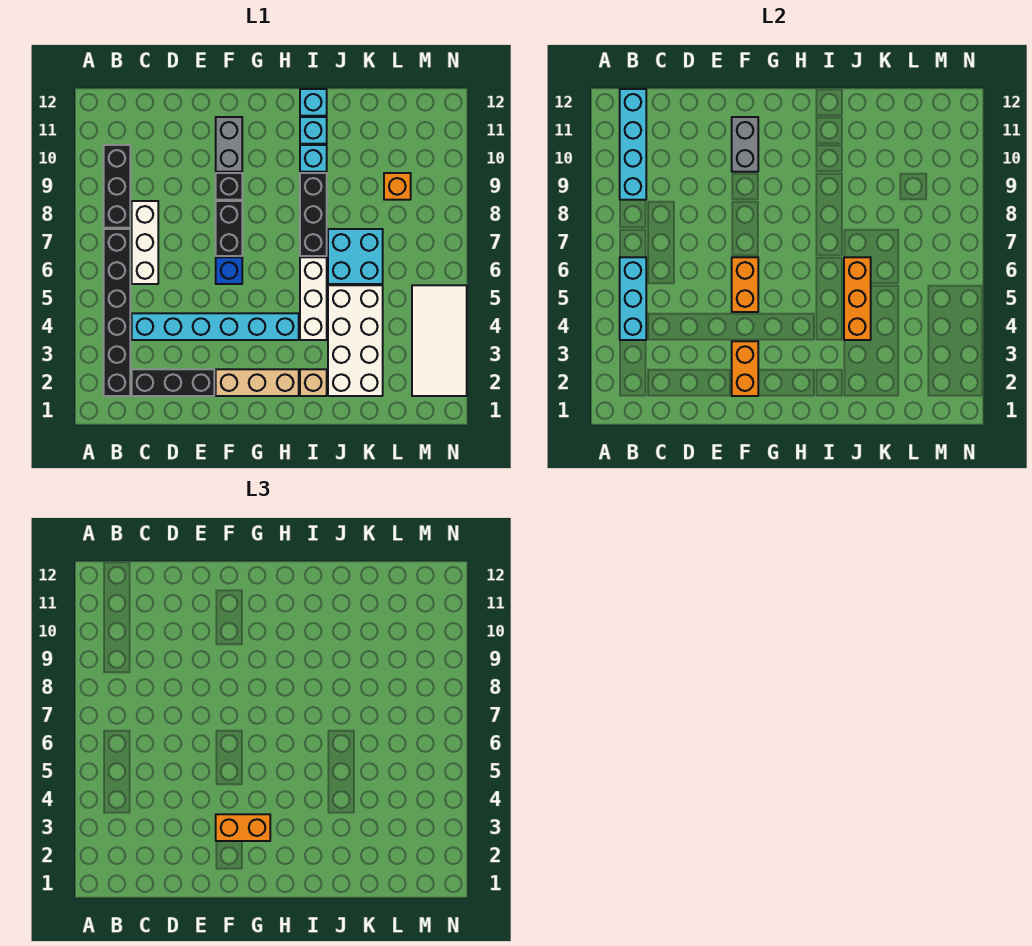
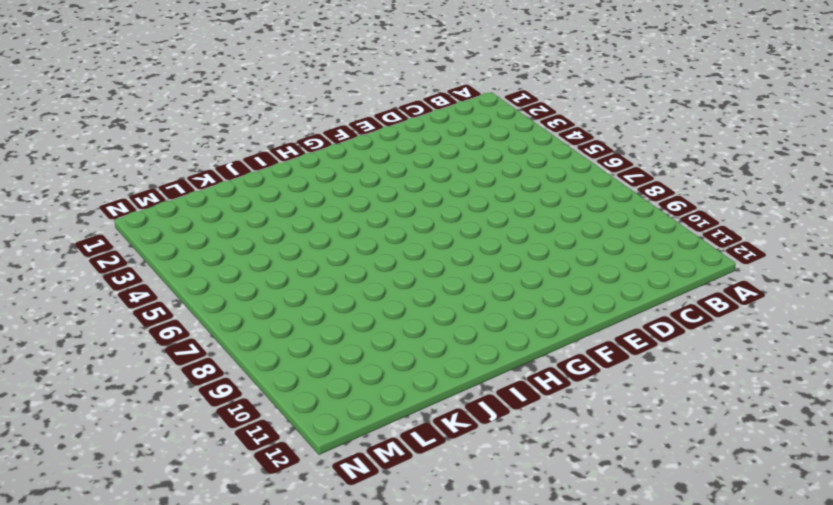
none -> black brick B2:B7 level 1
none -> black brick B8:B10 level 1
none -> black brick C2:E2 level 1

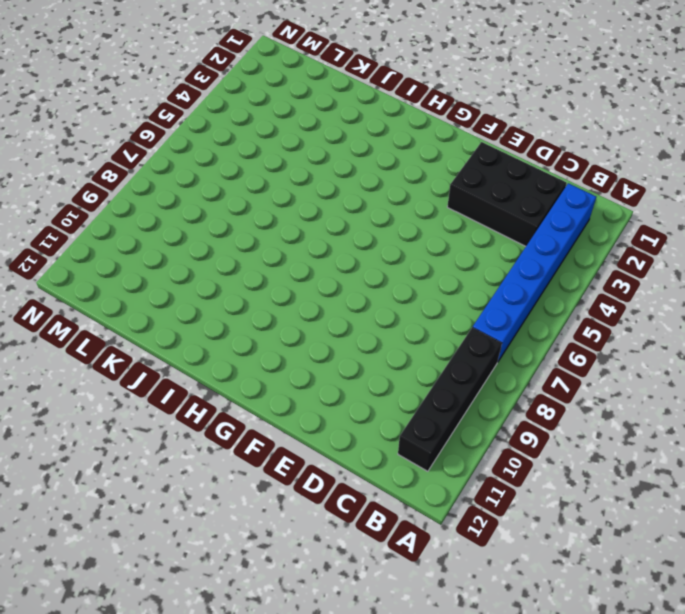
blue brick B2:B7 level 1 -> black brick B2:B7 level 1
black brick B8:B11 level 1 -> black brick B8:B10 level 1
black brick C2:E3 level 1 -> black brick C2:E2 level 1
none -> cyan brick C4:H4 level 1
none -> white brick C6:C8 level 1
none -> tan brick F2:H2 level 1

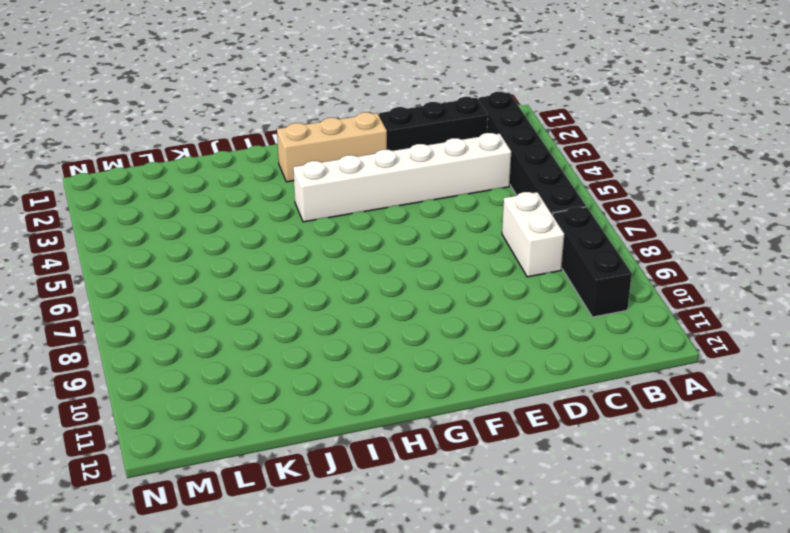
white brick C4:H4 level 1 -> cyan brick C4:H4 level 1
white brick C7:C8 level 1 -> white brick C6:C8 level 1
none -> blue brick F6 level 1
none -> black brick F7:F8 level 1
none -> black brick F9 level 1

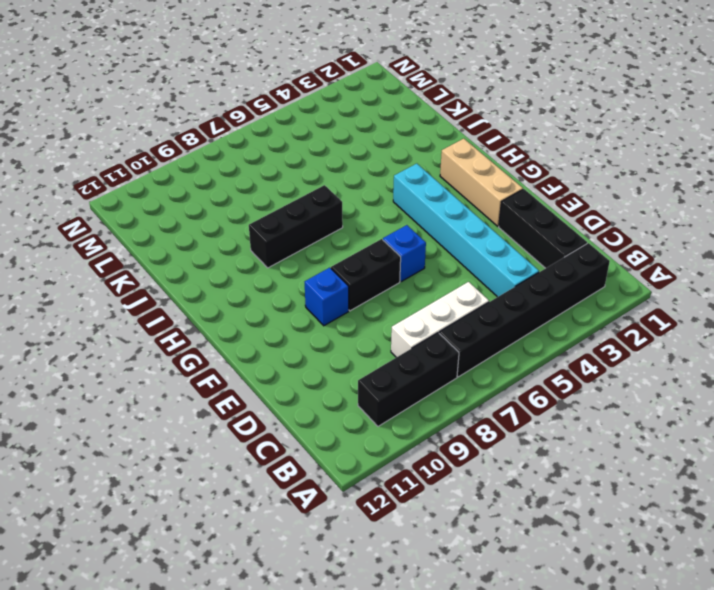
blue brick F9 level 1 -> black brick F9 level 1
none -> grey brick F10:F11 level 1
none -> tan brick I2 level 1
none -> white brick I4:I6 level 1

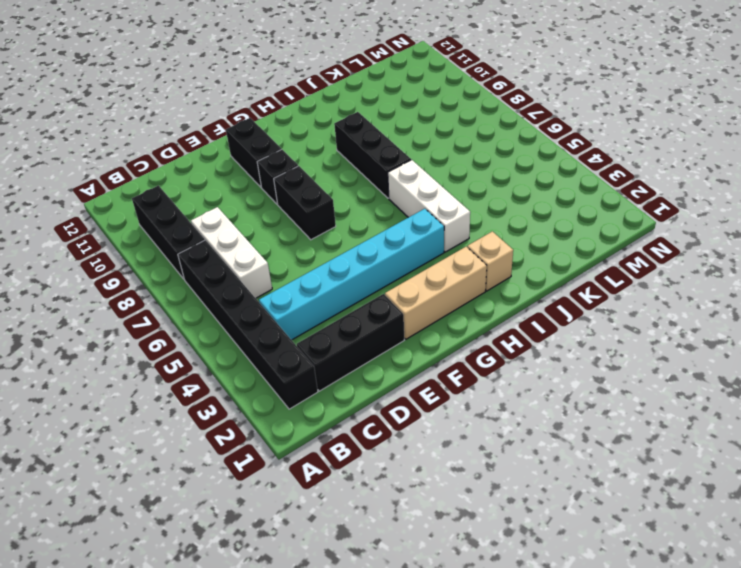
black brick F10:F11 level 1 -> grey brick F10:F11 level 1
none -> blue brick F6 level 1
none -> cyan brick I10 level 1
none -> cyan brick I11 level 1

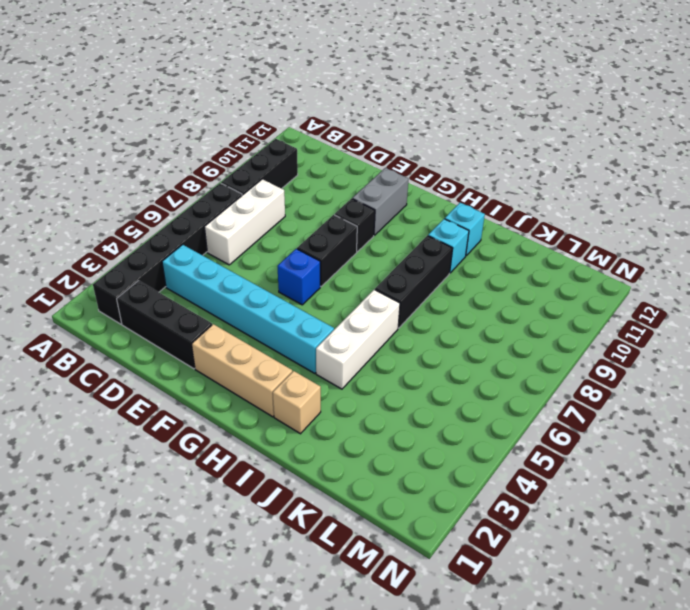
none -> cyan brick I12 level 1
none -> white brick J2:K5 level 1
none -> cyan brick J6:K7 level 1

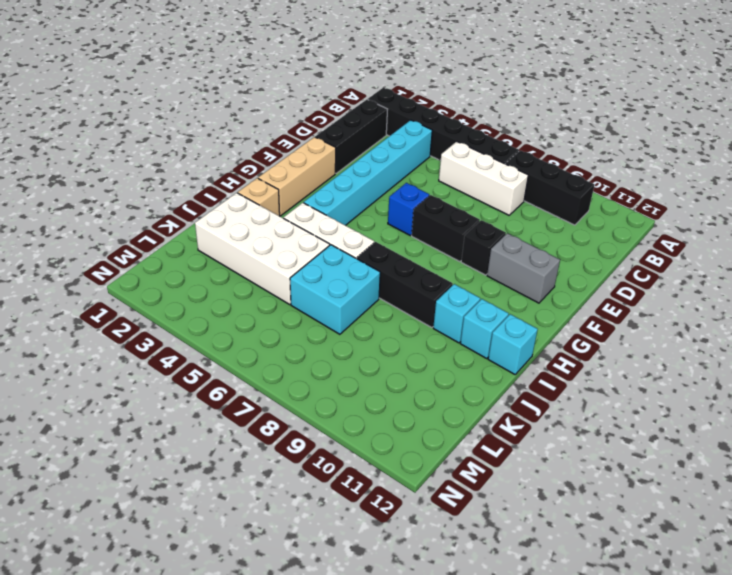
none -> orange brick L9 level 1
none -> white tile M2:N5 level 1
none -> cyan brick B4:B6 level 2

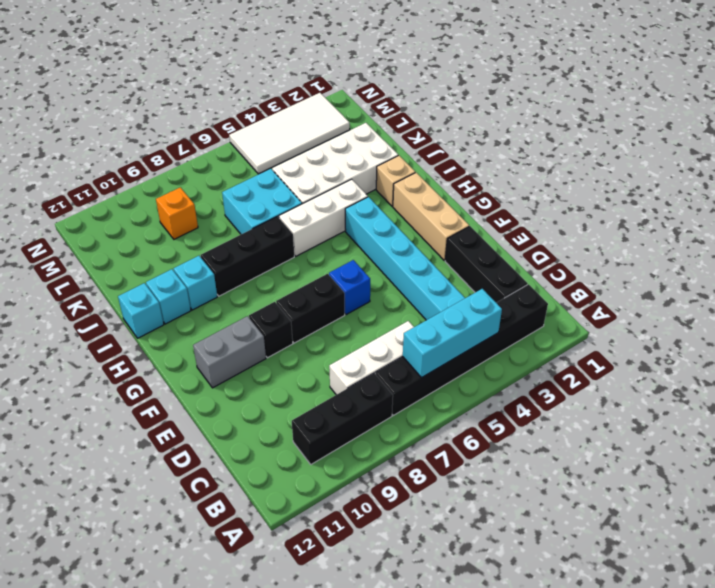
none -> cyan brick B9:B12 level 2
none -> orange brick F2:F3 level 2
none -> orange brick F5:F6 level 2

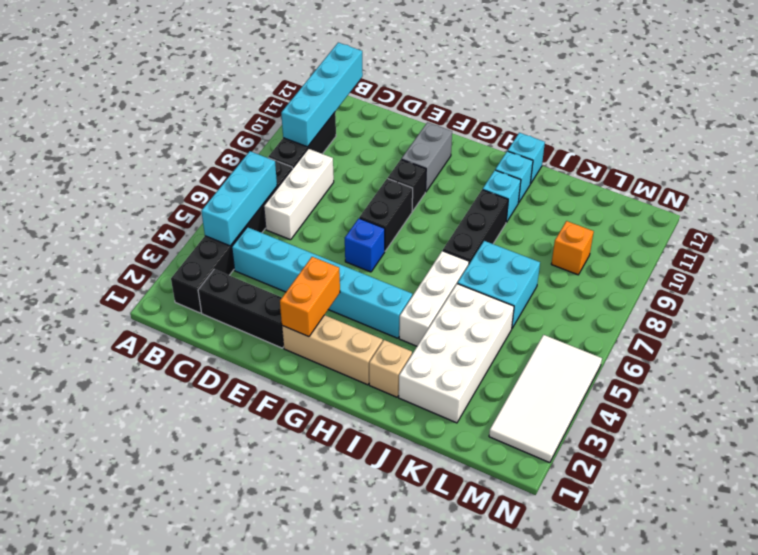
none -> orange brick F5:F6 level 2
none -> grey brick F10:F11 level 2
none -> orange brick J4:J6 level 2

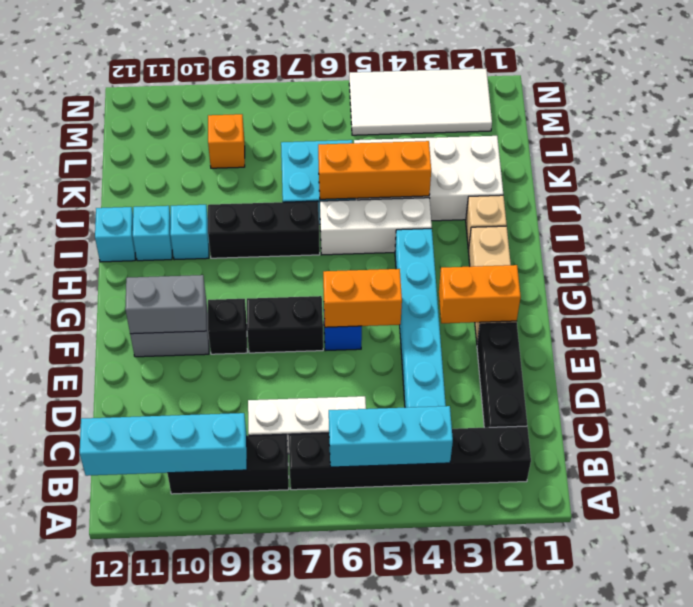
none -> orange brick F3:G3 level 3

